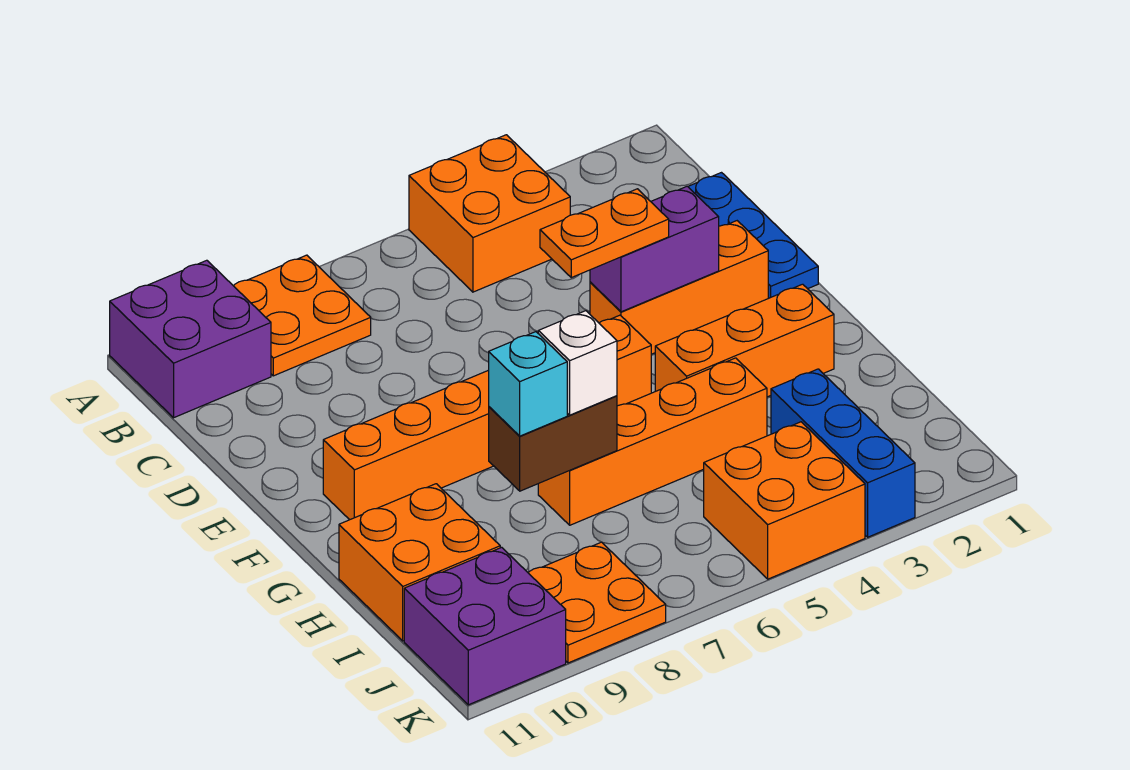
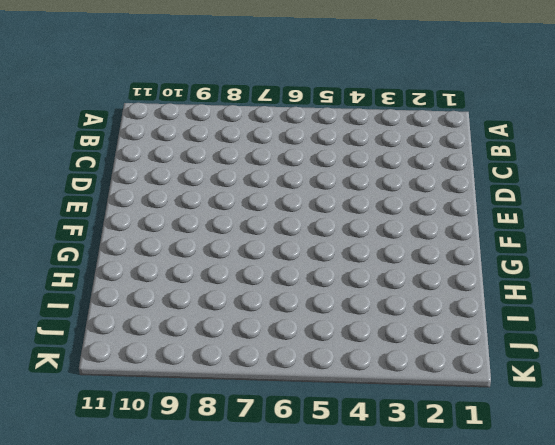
none -> orange brick A4:B5 level 1
none -> orange plate A8:B9 level 1
none -> purple brick A10:B11 level 1

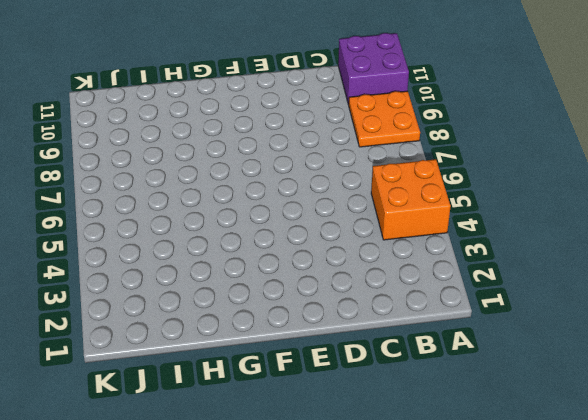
none -> blue plate C1:E1 level 1
none -> orange brick E2:E4 level 1
none -> orange brick F5:F10 level 1

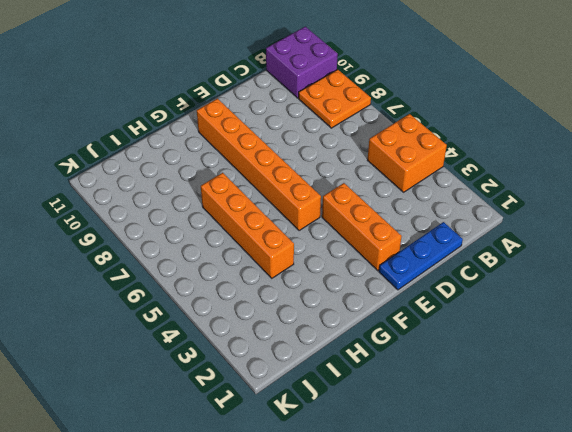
none -> orange brick G2:G4 level 1
none -> orange brick H10:I11 level 1
none -> blue brick I3:K3 level 1

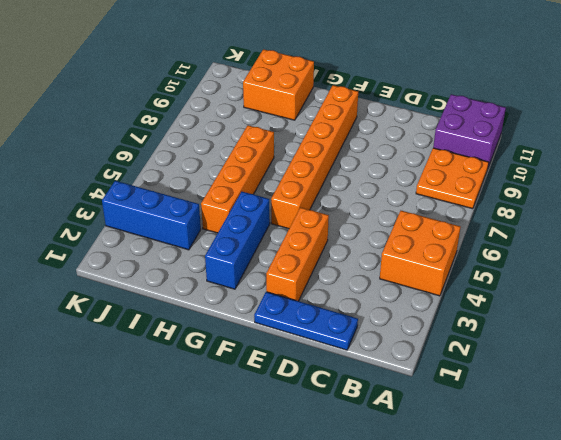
blue brick G2:G4 level 1 -> orange brick G2:G4 level 1
none -> orange brick J4:K5 level 1
none -> orange plate J8:K9 level 1
none -> purple brick J10:K11 level 1

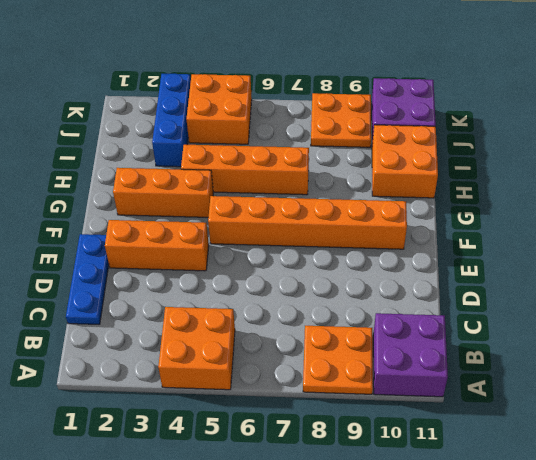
none -> purple brick E3:E4 level 2
none -> brown brick H7:H8 level 2
none -> orange plate E4:E5 level 3

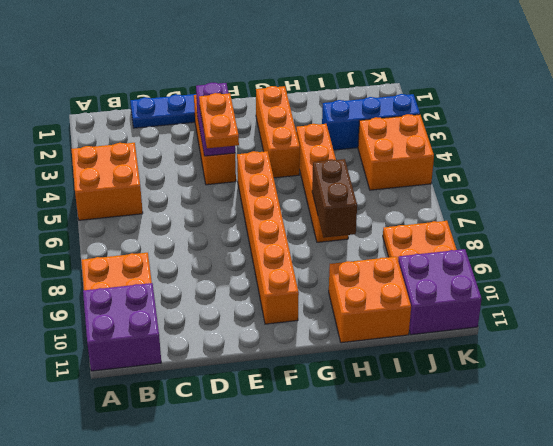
none -> white brick H7 level 3
none -> cyan brick H8 level 3

